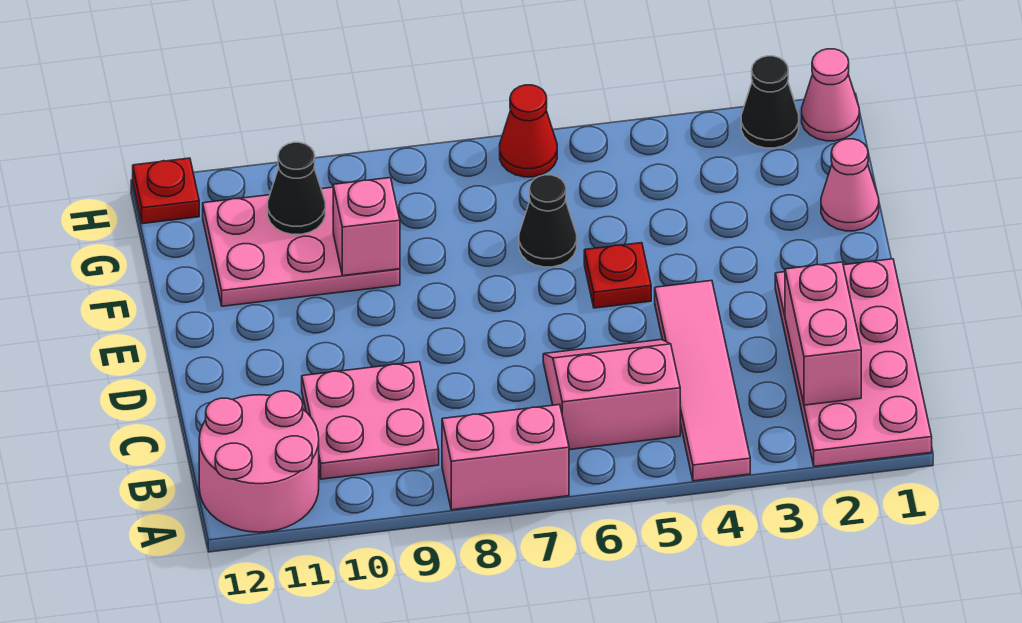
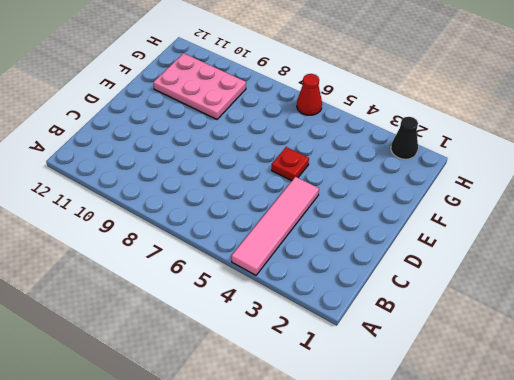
none -> pink plate A1:D2 level 1
none -> pink brick A7:A8 level 1
none -> pink round brick A11:B12 level 1

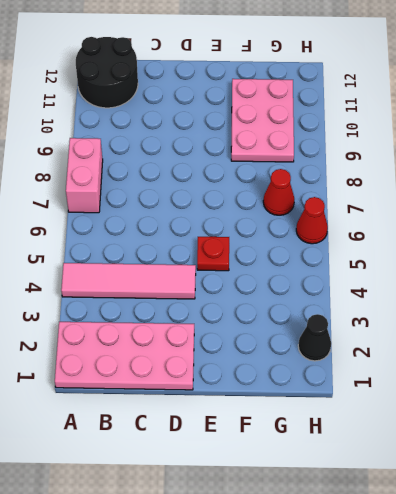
black round brick A11:B12 level 1 -> pink round brick A11:B12 level 1
red cone G7 level 1 -> none
none -> pink slope B5:C6 level 1 top B
none -> pink plate B9:C10 level 1
none -> pink cone F1 level 1

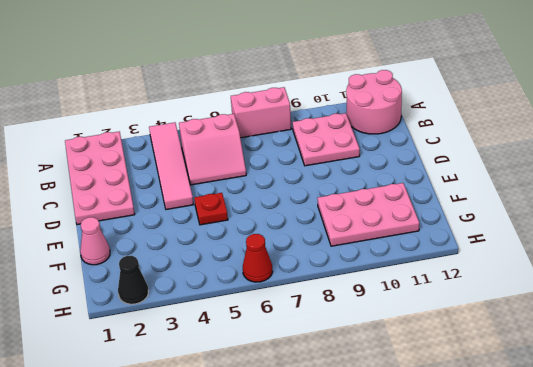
none -> black cone F6 level 1
none -> pink cone H1 level 1
none -> red plate H12 level 1

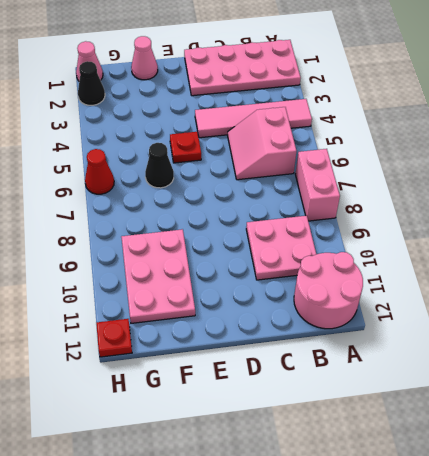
none -> pink brick B2:C2 level 2
none -> pink brick F9 level 2
none -> black cone G10 level 2

